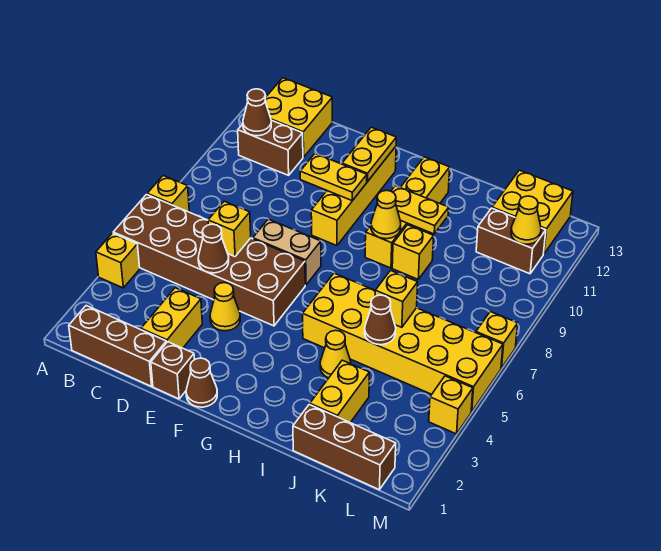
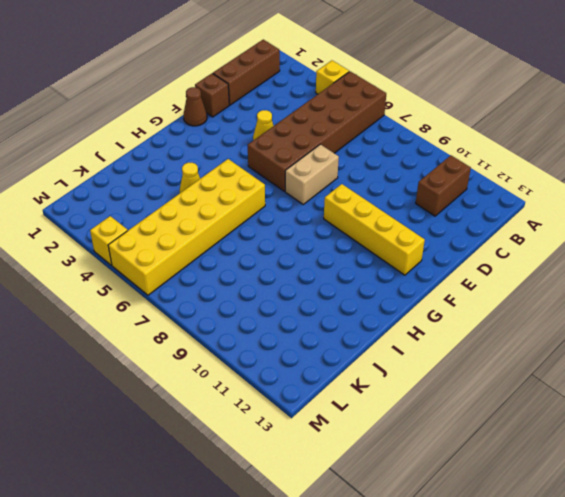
none -> yellow brick A7 level 1
none -> yellow brick B12:C13 level 1
none -> yellow brick D2:D3 level 1
none -> yellow brick H9:H12 level 1

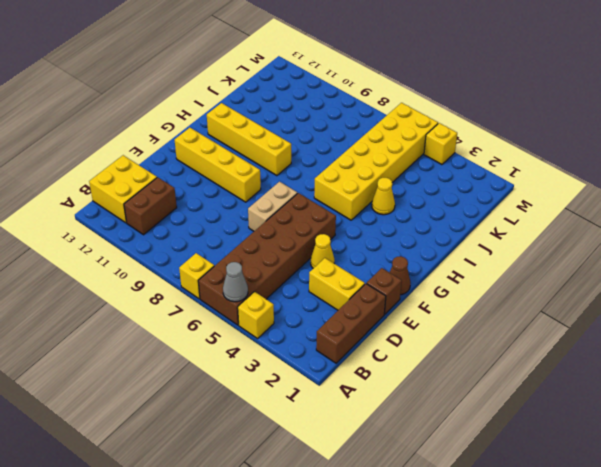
grey cone A5 level 2 -> none
none -> yellow brick I9 level 1
none -> brown brick J1:L1 level 1
none -> yellow brick J2:J3 level 1
none -> brown brick K11:L11 level 1

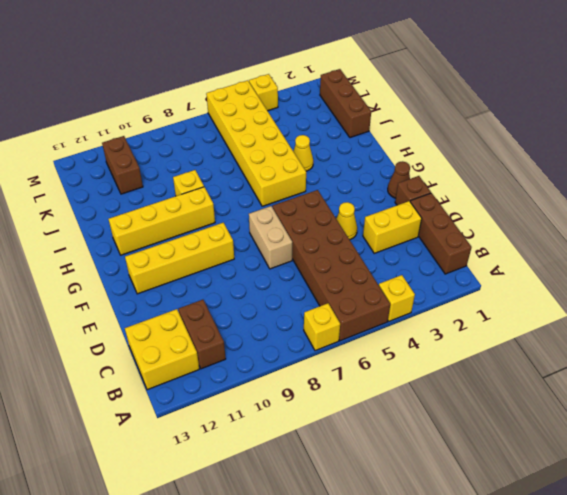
none -> yellow brick J2:J3 level 1
none -> yellow brick K12:L13 level 1
none -> yellow brick M7 level 1
none -> brown cone B11 level 2

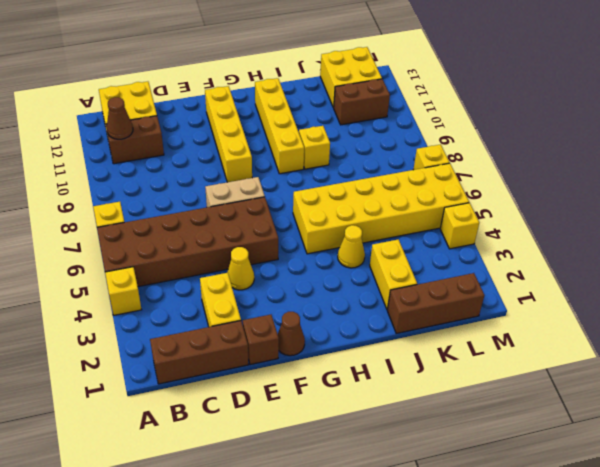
none -> brown cone D5 level 2
none -> yellow brick D6 level 2
none -> yellow plate E10:F10 level 2
none -> yellow plate F11:F12 level 2

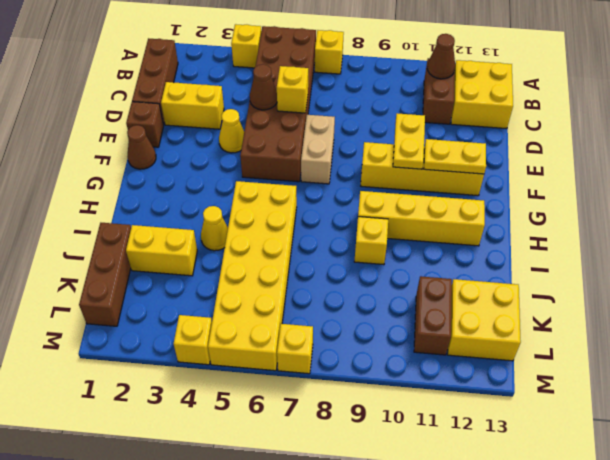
none -> yellow cone H9 level 2
none -> yellow plate H10:I10 level 2
none -> brown cone J5 level 2
none -> yellow brick J6 level 2

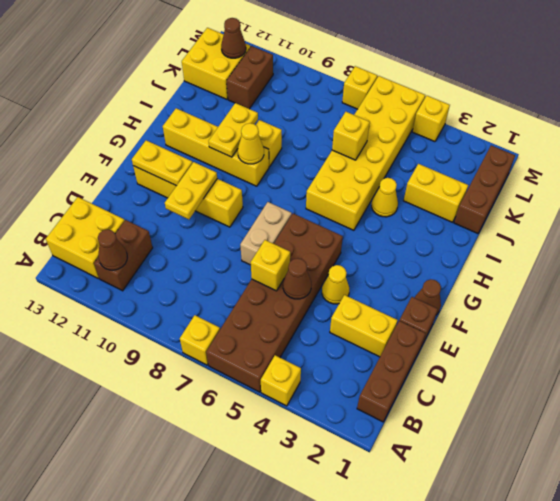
brown cone L12 level 2 -> brown cone J5 level 2
none -> yellow cone L11 level 2

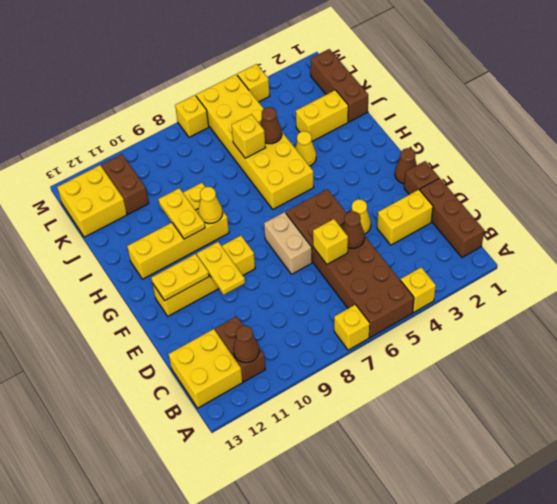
none -> yellow cone L11 level 2

